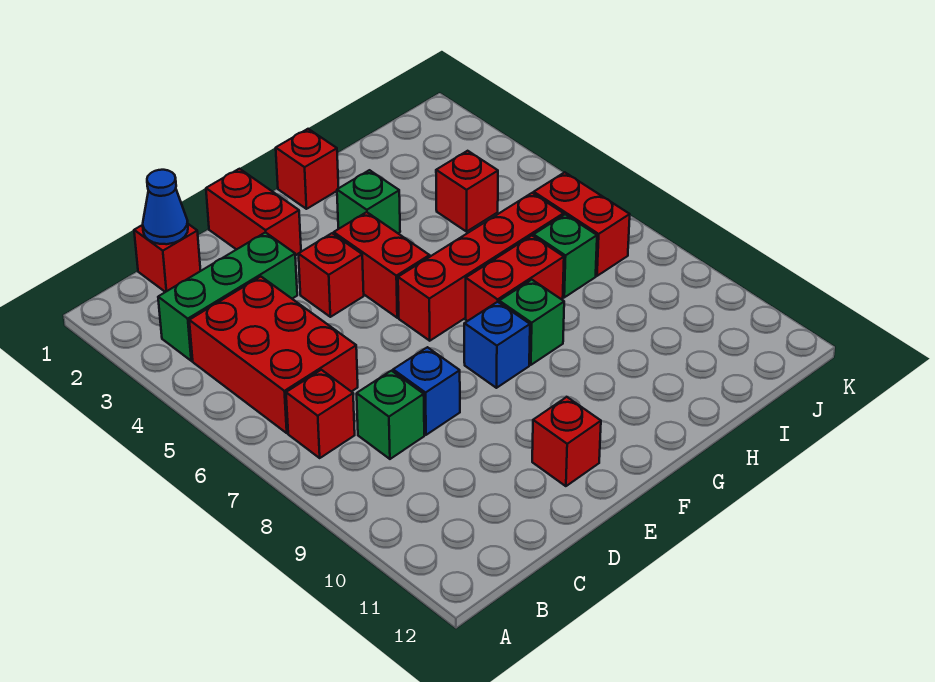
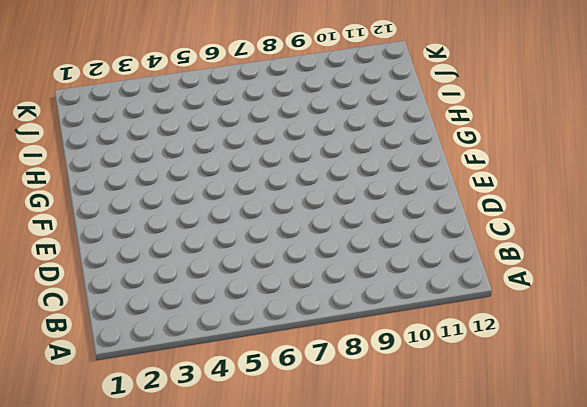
none -> green brick B3:D3 level 1
none -> red brick B4:C6 level 1
none -> red brick B7 level 1

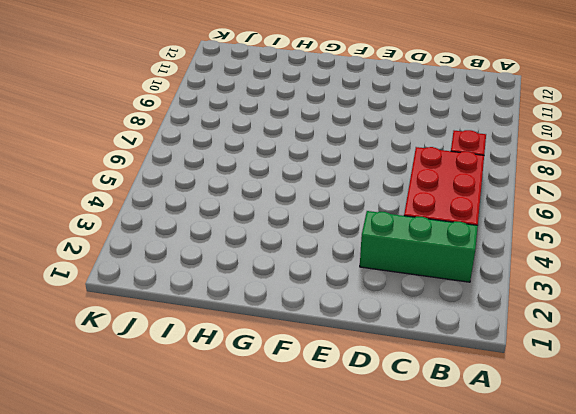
none -> red brick C1 level 1
none -> green brick C8 level 1
none -> blue brick D8 level 1

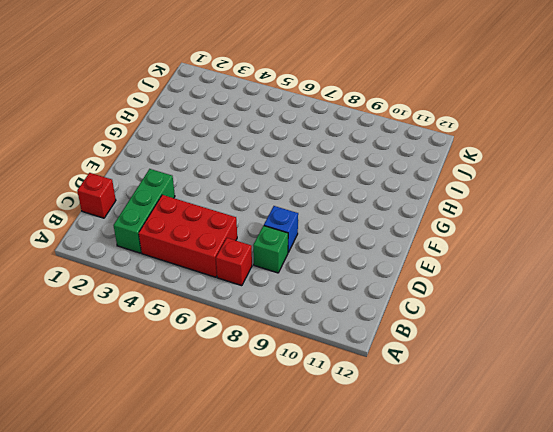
none -> red brick E1:E2 level 1
none -> red brick E4 level 1
none -> red brick E11 level 1

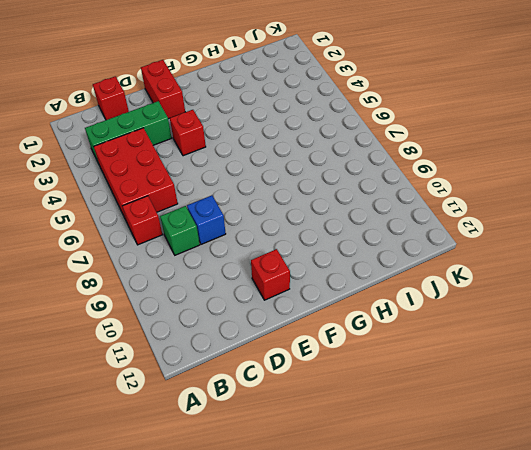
none -> red brick F4:F5 level 1
none -> red brick F6:I6 level 1
none -> blue brick F8 level 1

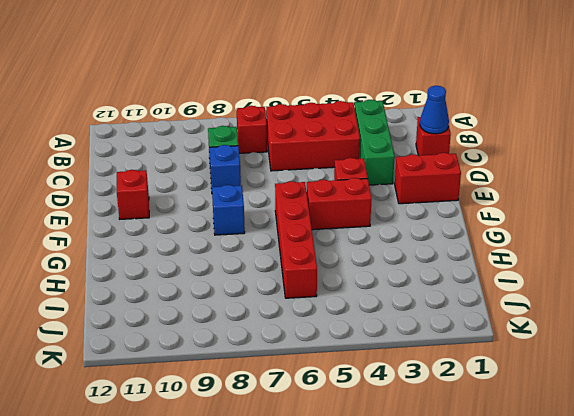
none -> red brick G1 level 1
none -> green brick G3 level 1
none -> red brick G7:H7 level 1

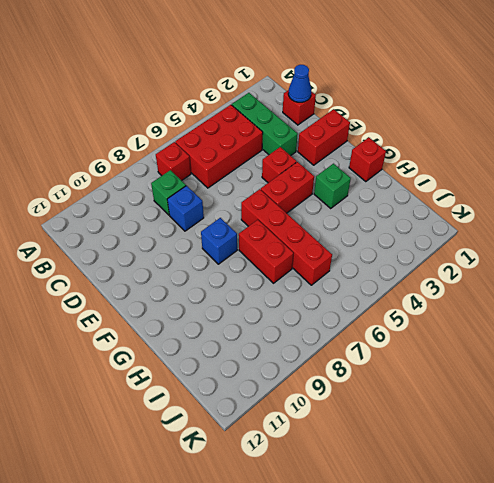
none -> red brick E11 level 1
none -> green brick G8 level 1
none -> red brick I4 level 1

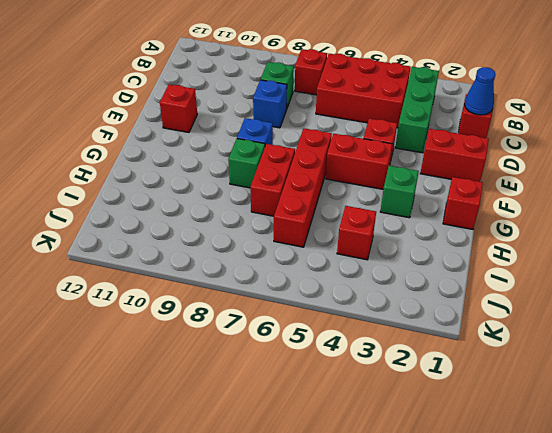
none -> green brick I7 level 1
none -> red brick J6:J7 level 1

